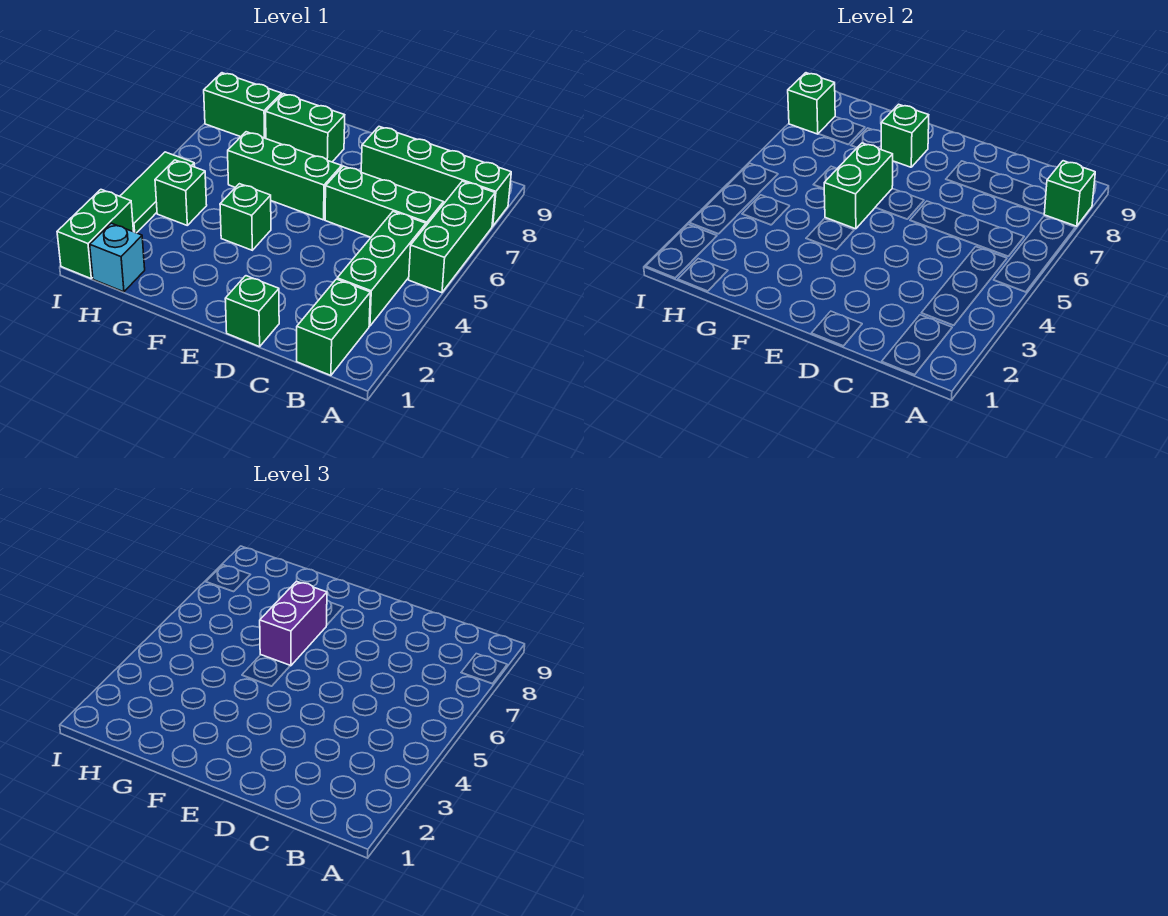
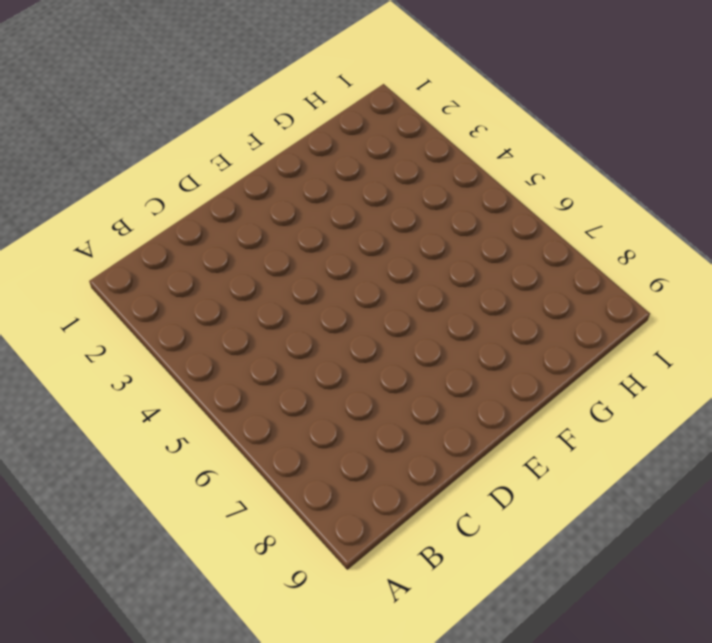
none -> green brick A5:A7 level 1
none -> green brick A8:D8 level 1
none -> green brick B1:B2 level 1

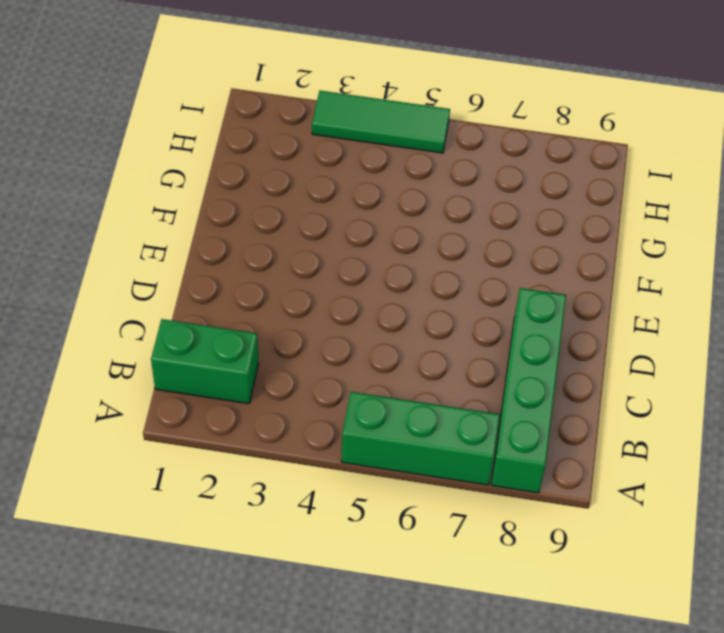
none -> green brick B3:B5 level 1
none -> green brick B6:D6 level 1
none -> green brick D1 level 1

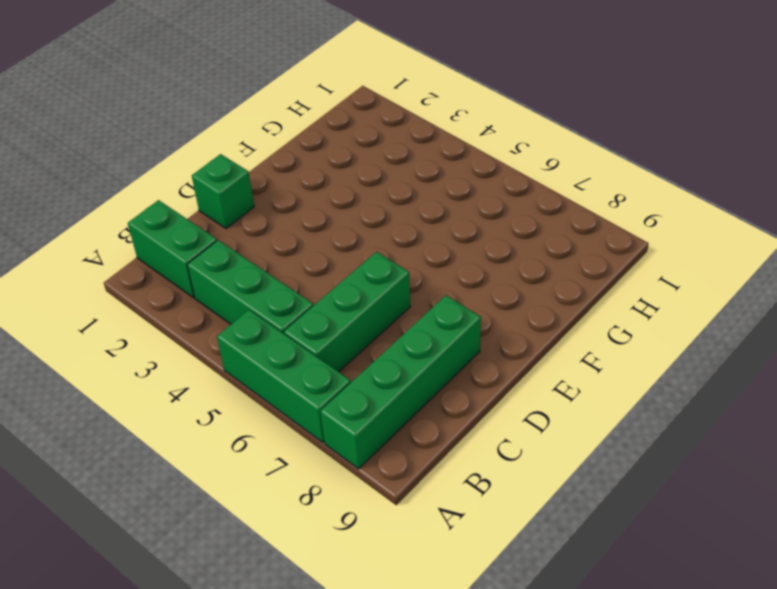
none -> green brick E6:G6 level 1
none -> green brick F4 level 1
none -> green brick F8:G8 level 1

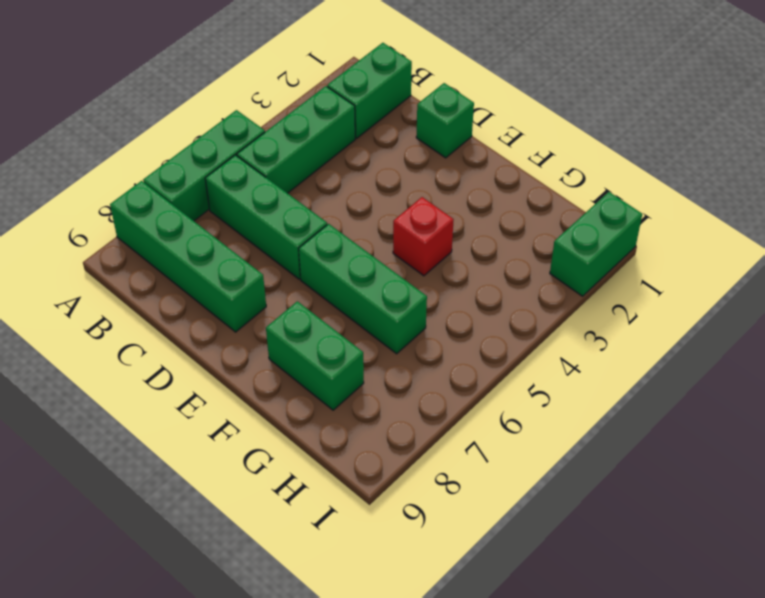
red brick F4 level 1 -> green brick F4 level 1
none -> cyan brick H1 level 1
none -> green brick H4 level 1
none -> green brick H8:I8 level 1

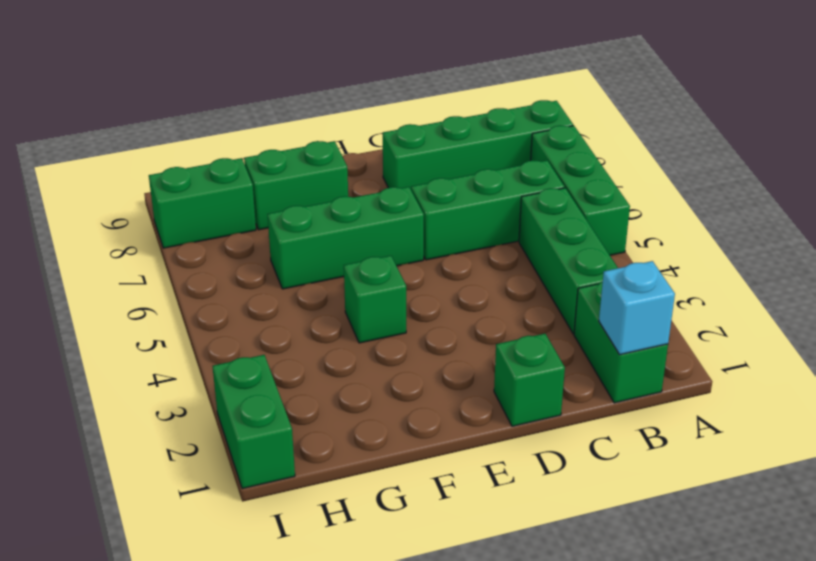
cyan brick B1 level 2 -> cyan brick H1 level 1
none -> green brick H4 level 1
none -> green tile I3:I5 level 1
none -> green brick A8 level 2

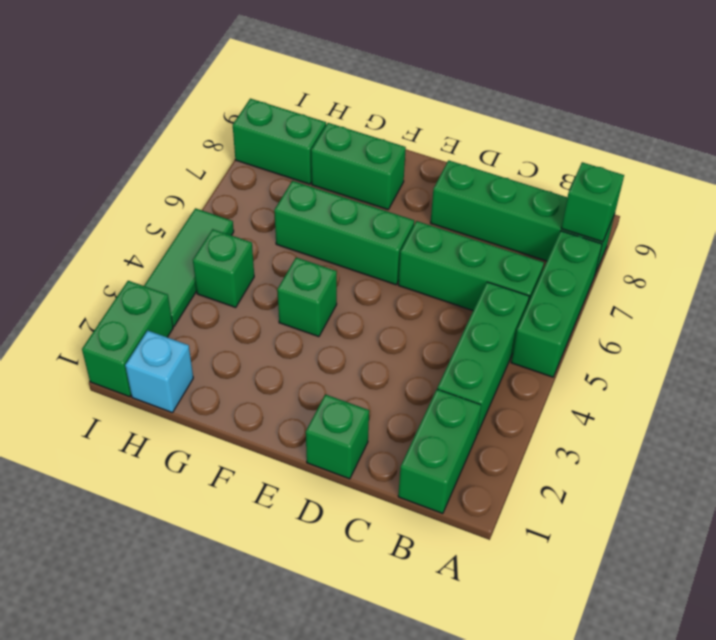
none -> green brick F5:F6 level 2
none -> green brick F8 level 2
none -> green brick I8 level 2

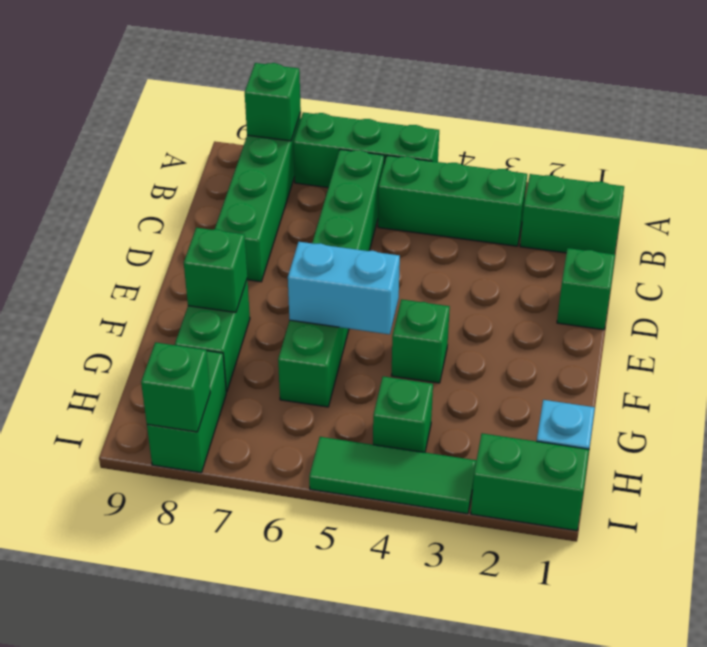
cyan brick F5:F6 level 2 -> green brick F5:F6 level 2
none -> purple brick F6:F7 level 3

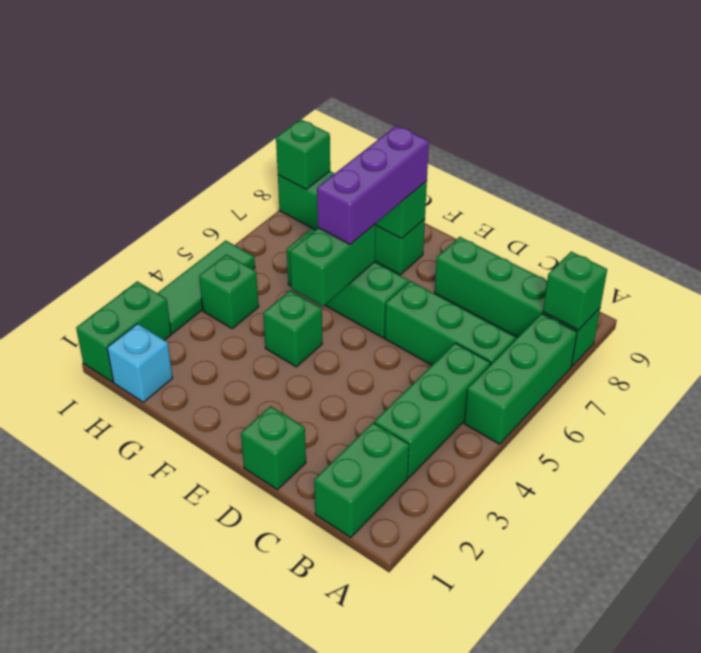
purple brick F6:F8 level 3 -> purple brick F6:F7 level 3

